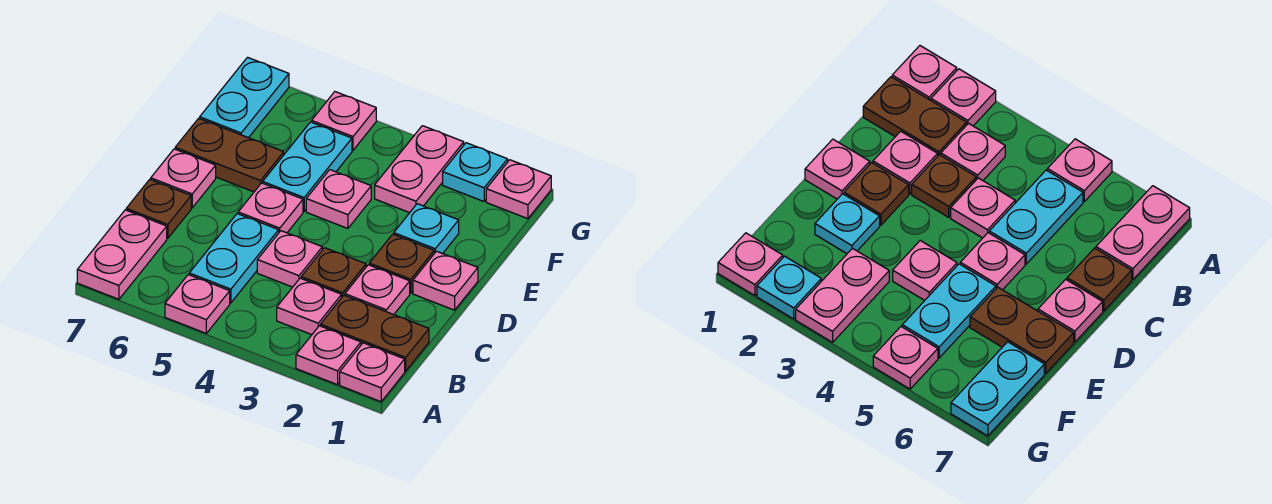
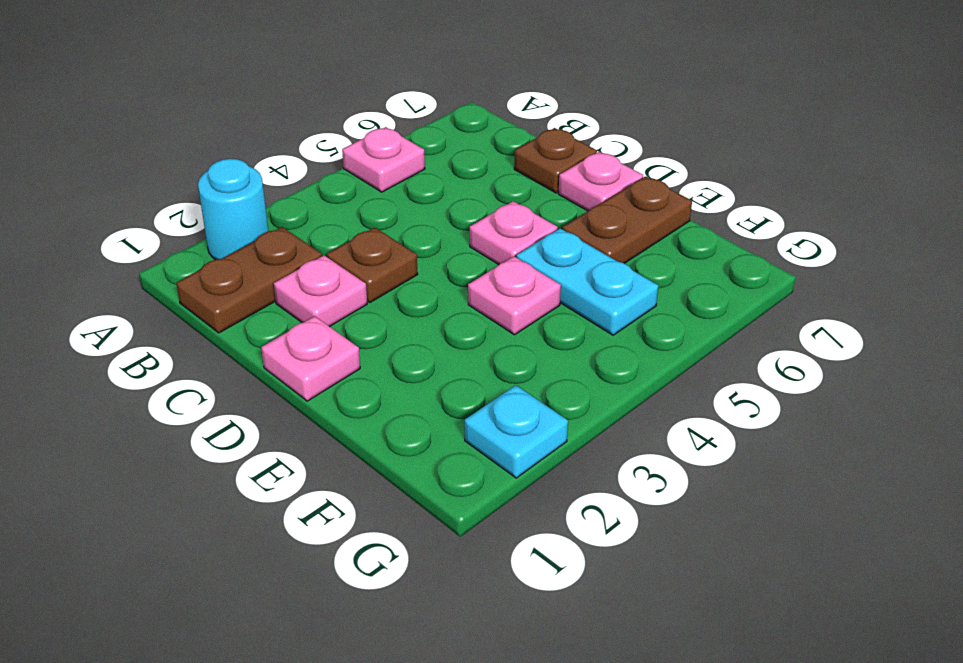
cyan round brick A2 level 1 -> pink plate A2 level 1
none -> pink plate A1 level 1
none -> pink plate A7:B7 level 1
none -> pink plate B3 level 1

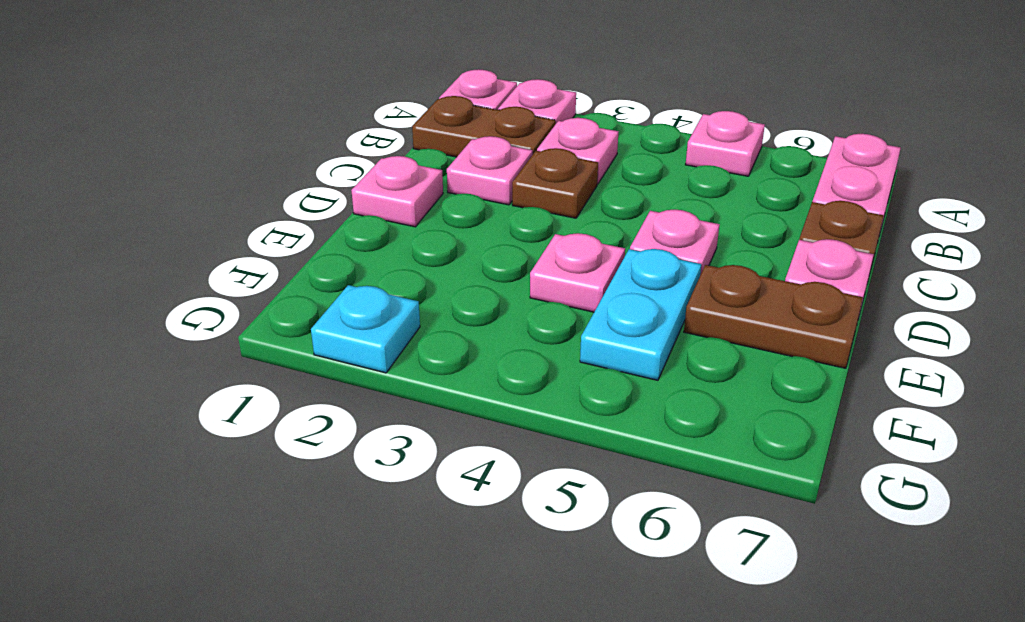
none -> cyan plate B5:C5 level 1
none -> pink plate C4 level 1
none -> brown plate D2 level 1

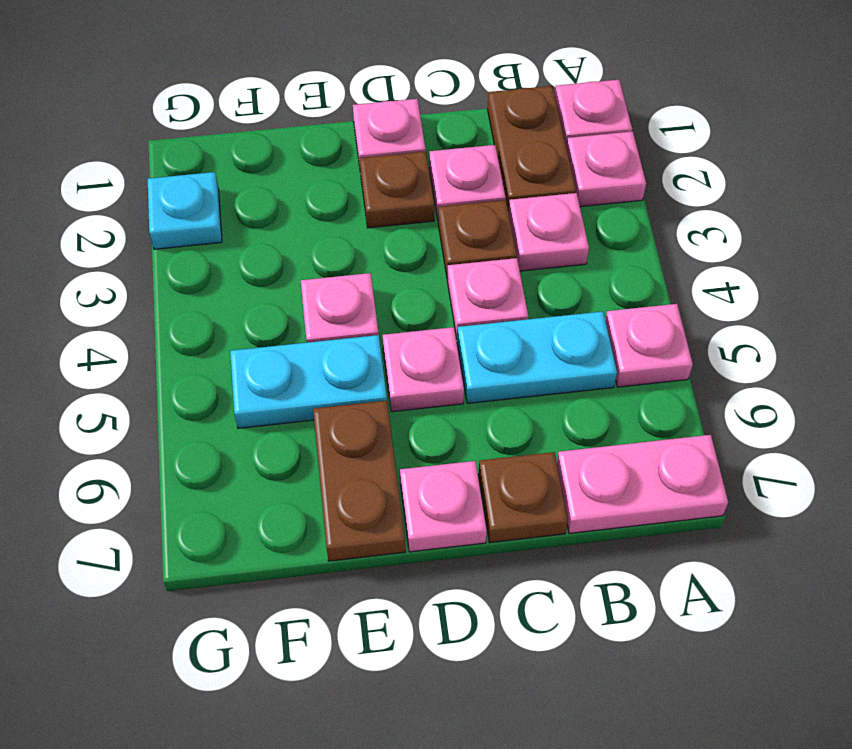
none -> cyan plate E2 level 1
none -> pink plate F3:G3 level 1
none -> cyan plate F7:G7 level 1

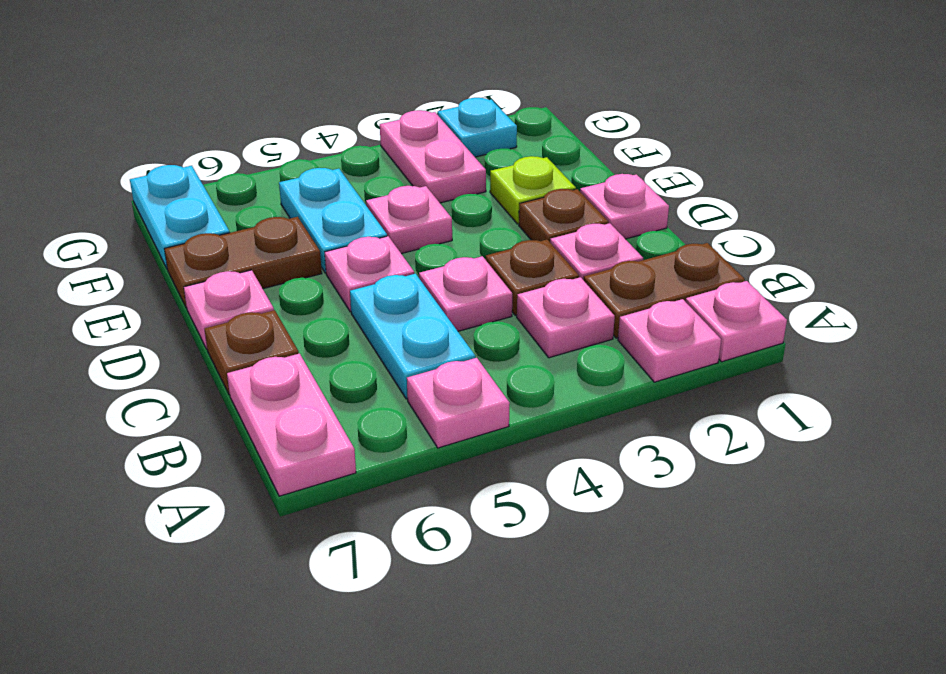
lime plate E2 level 1 -> cyan plate E2 level 1
none -> pink plate G1 level 1
none -> pink plate G5 level 1

